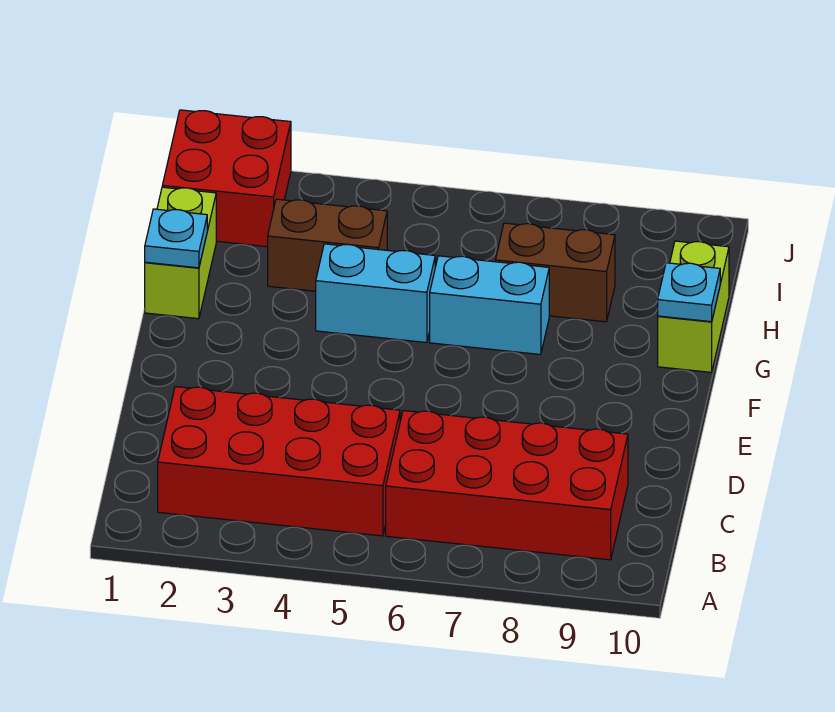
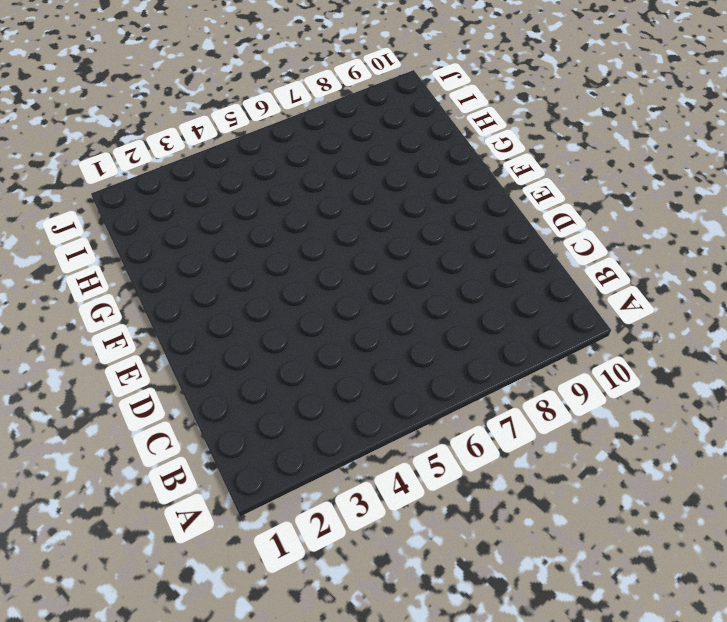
none -> red brick B2:C5 level 1
none -> red brick B6:C9 level 1

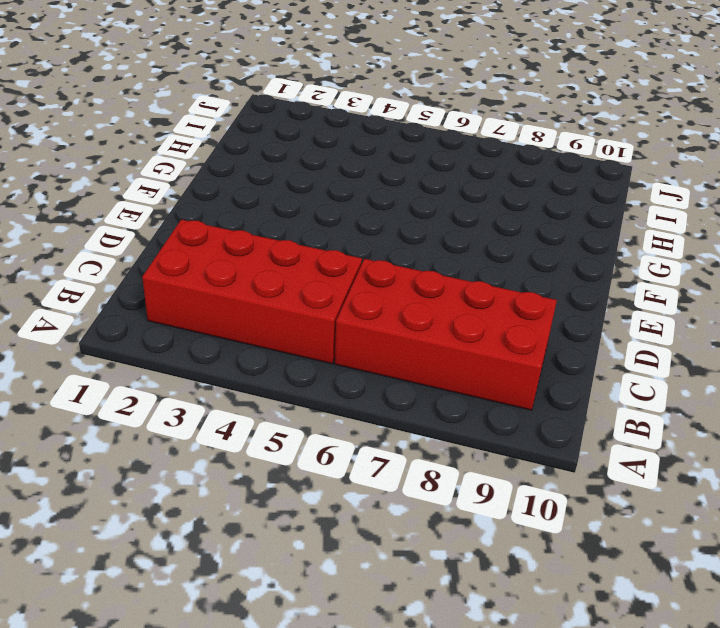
none -> lime brick G1:H1 level 1
none -> cyan brick G4:G5 level 1

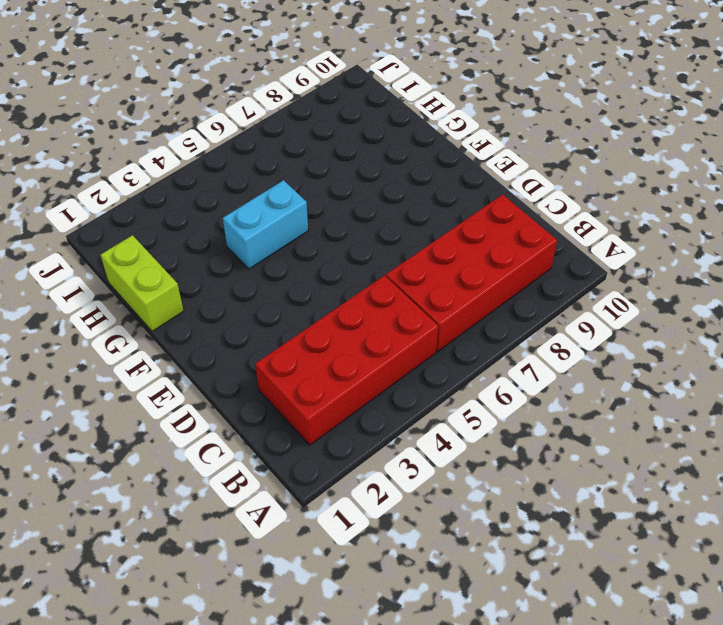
none -> cyan brick G6:G7 level 1
none -> lime brick G10:H10 level 1

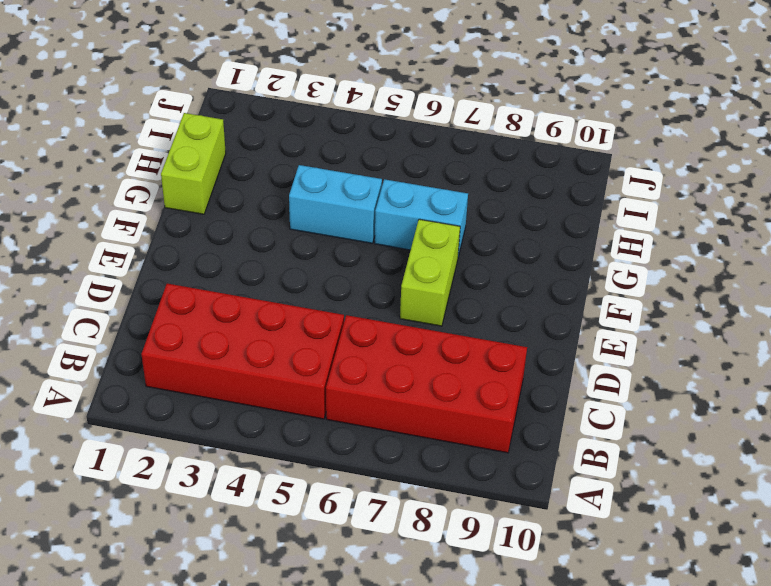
lime brick E7:F7 level 1 -> lime brick G10:H10 level 1
none -> brown brick H3:H4 level 1
none -> brown brick H7:H8 level 1

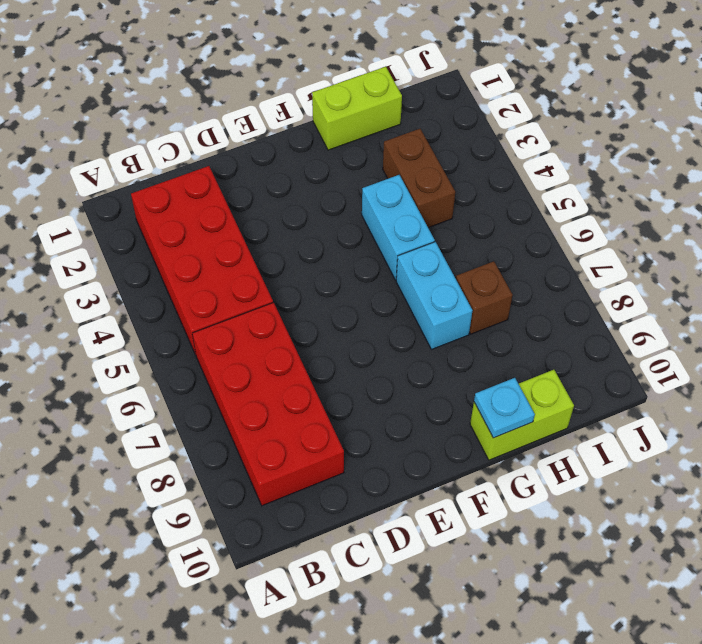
brown brick H7 level 1 -> brown brick H7:H8 level 1
none -> red brick I1:J2 level 1
none -> cyan plate G1 level 2

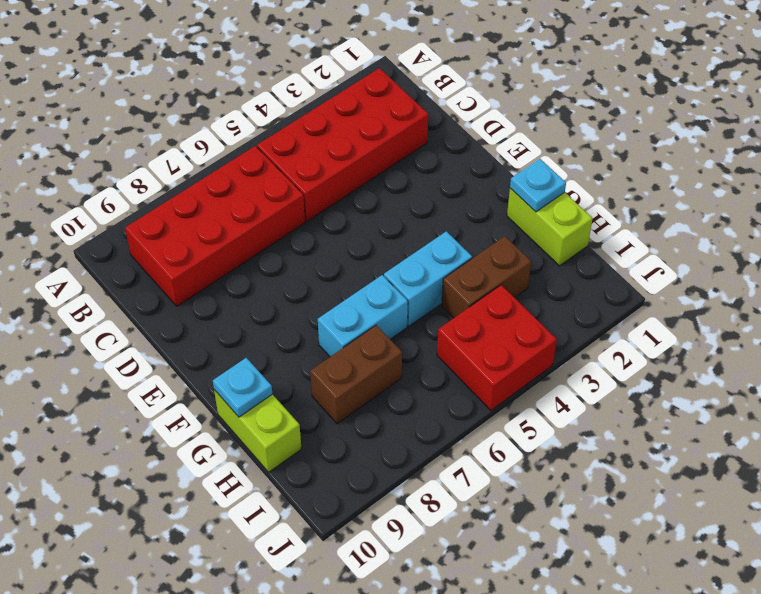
red brick I4:J5 level 1 -> red brick I1:J2 level 1

